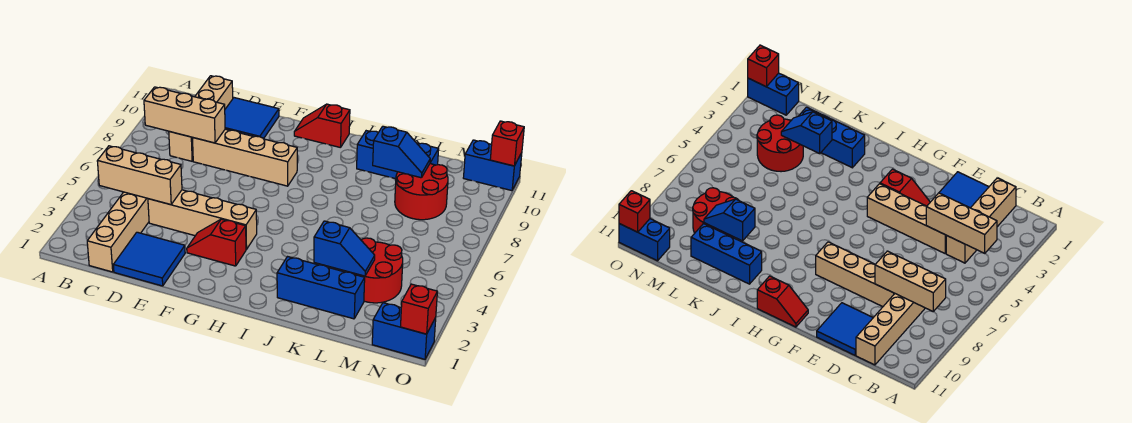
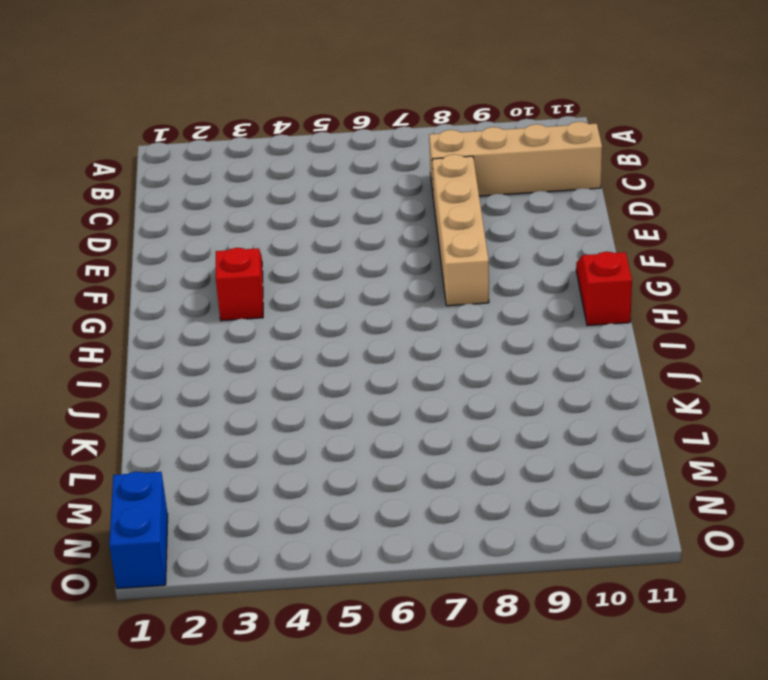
none -> tan brick C1:C4 level 1
none -> blue tile D1:E2 level 1
none -> tan brick D4:G4 level 1

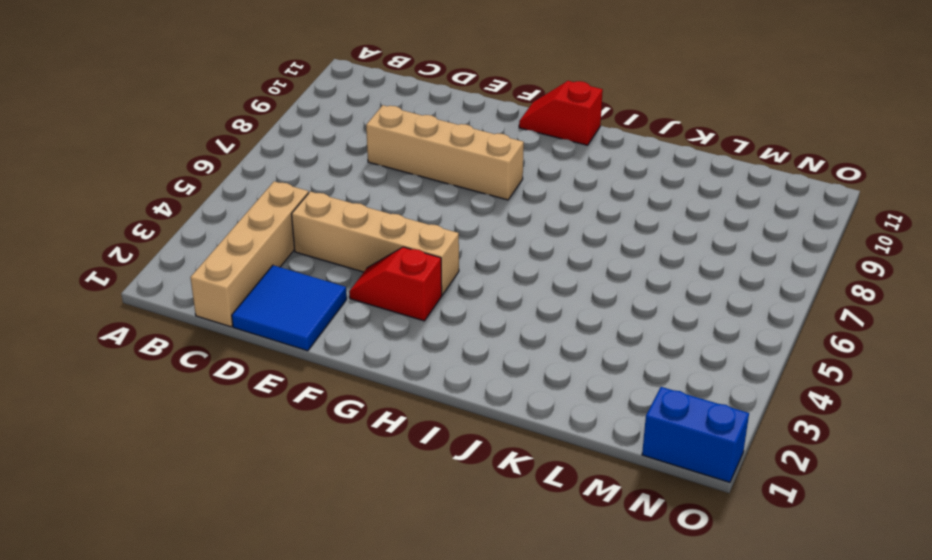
none -> tan brick C8:C11 level 1
none -> blue tile D10:E11 level 1
none -> blue brick J2:L2 level 1

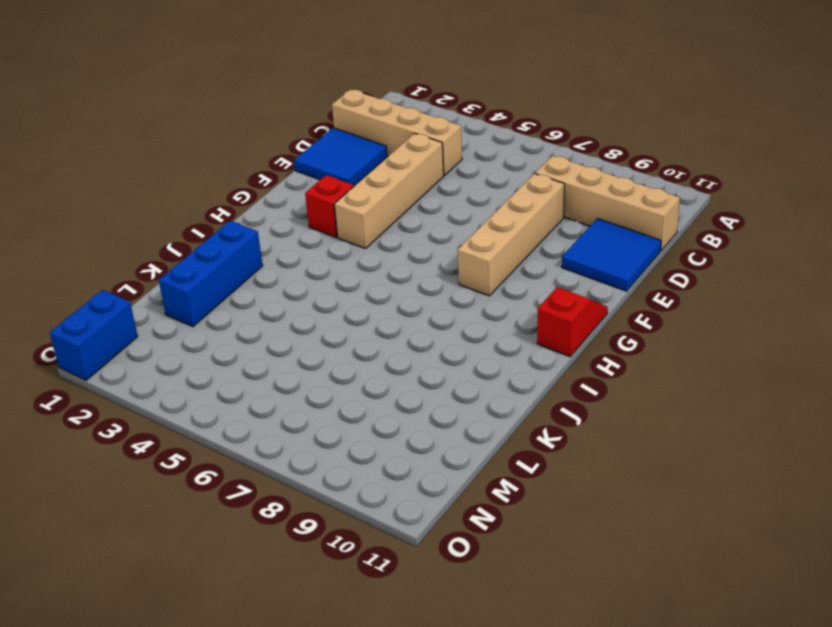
none -> blue brick J10:L10 level 1
none -> red round brick L3:M4 level 1
none -> red round brick L8:M9 level 1

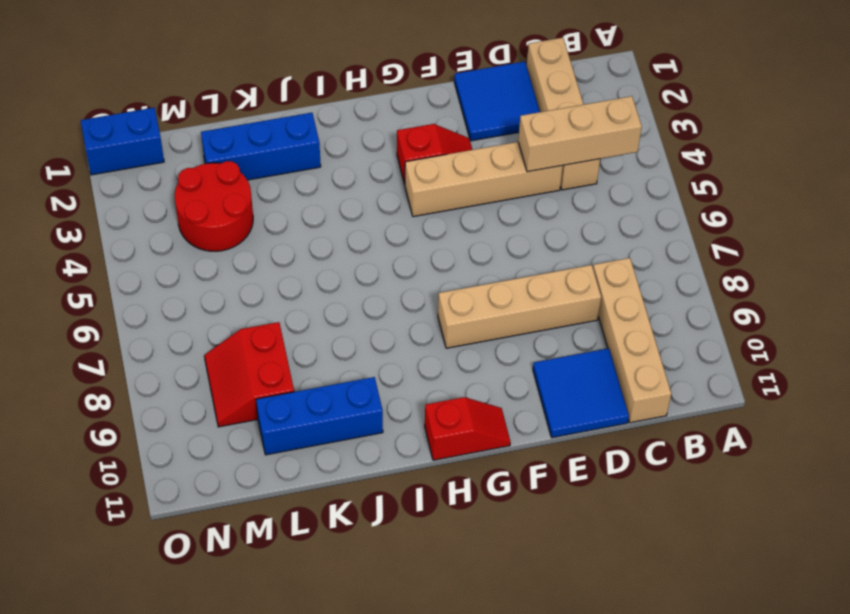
red slope L8:M9 level 1 top L -> red round brick L8:M9 level 1
none -> blue brick N11:O11 level 1
none -> tan brick B8:D8 level 2
none -> blue slope K3:L3 level 2 top K

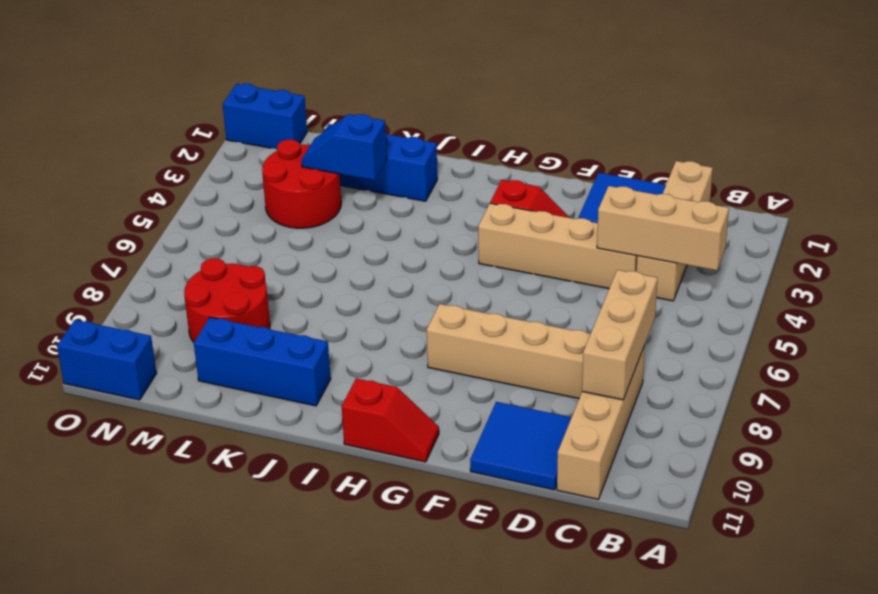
tan brick C7:C9 level 2 -> tan brick B8:D8 level 2
none -> blue slope K9:L9 level 2 top K
none -> red brick O1 level 2
none -> red brick O11 level 2

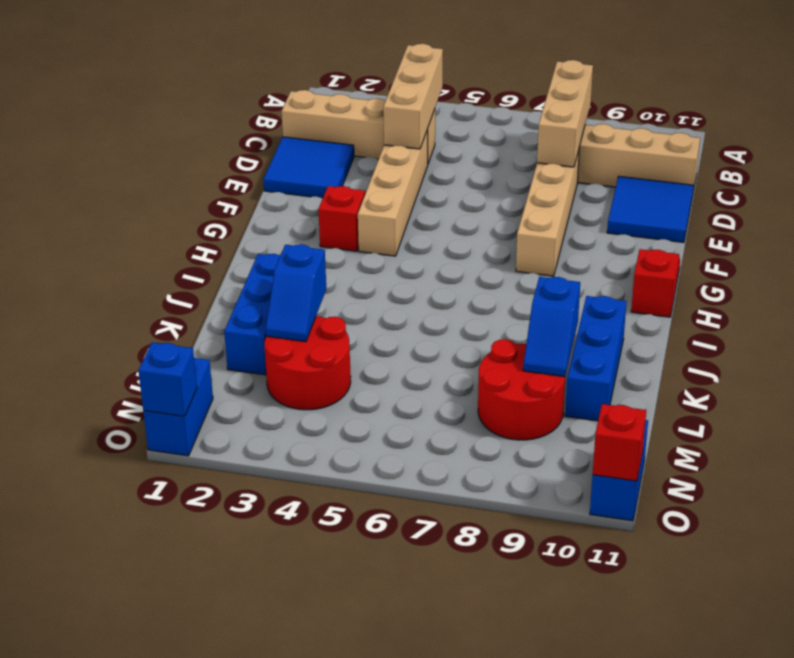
blue brick O1 level 2 -> red brick O1 level 2

